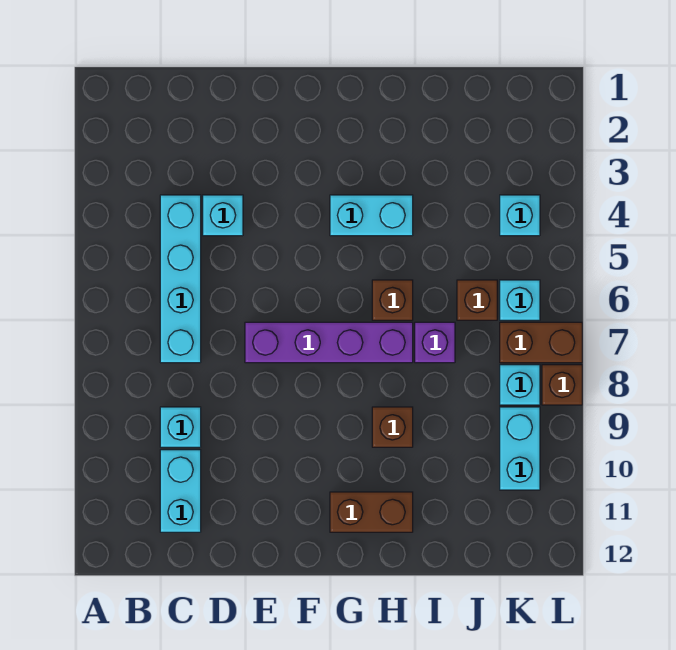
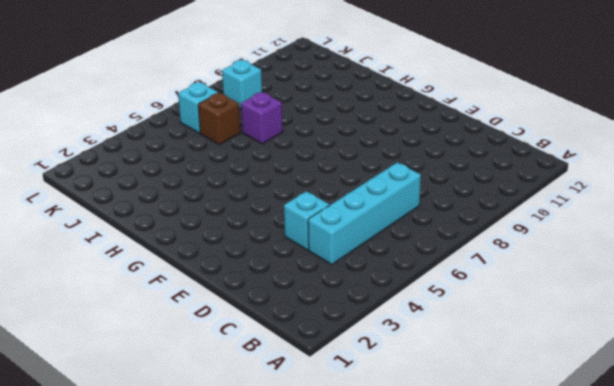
none -> cyan brick C9 level 1
none -> cyan brick C10:C11 level 1
none -> purple brick E7:H7 level 1

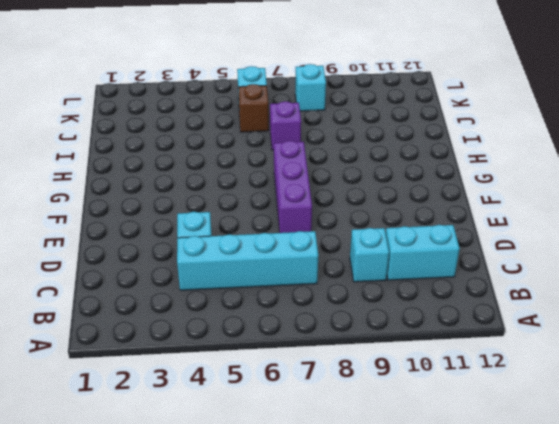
purple brick E7:G7 level 1 -> purple brick E7:H7 level 1
none -> cyan brick G4:H4 level 1
none -> brown brick G11:H11 level 1
none -> brown brick H6 level 1

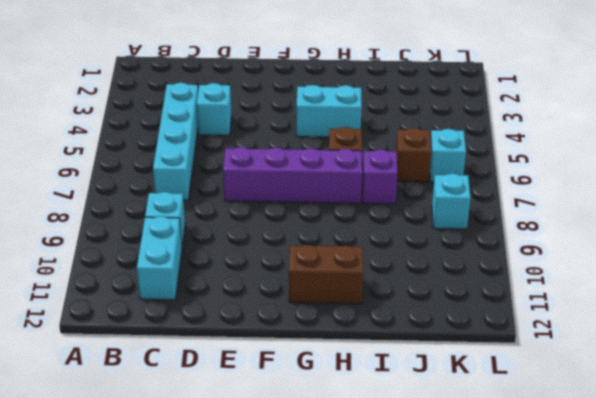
none -> brown brick H9 level 1
none -> cyan brick K4 level 1
none -> brown brick K7:L7 level 1

